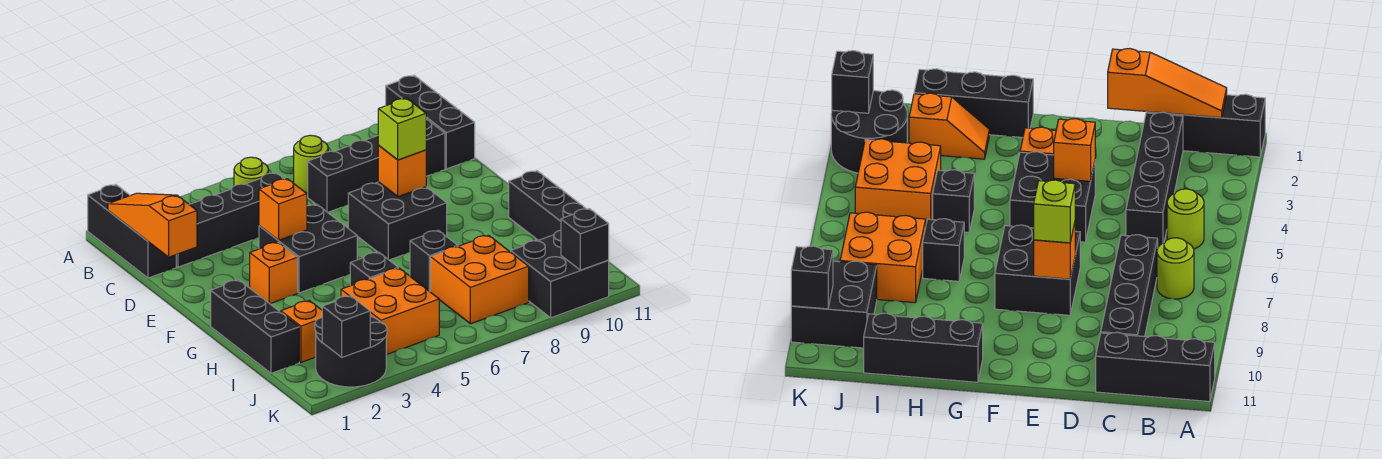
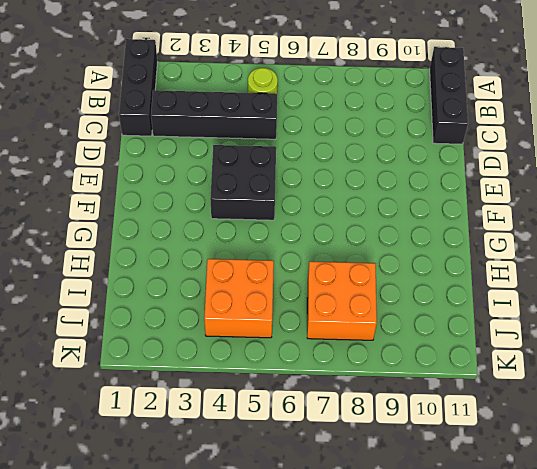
none -> lime round brick B7 level 1
none -> black brick C7:C10 level 1
none -> black brick E7:F8 level 1

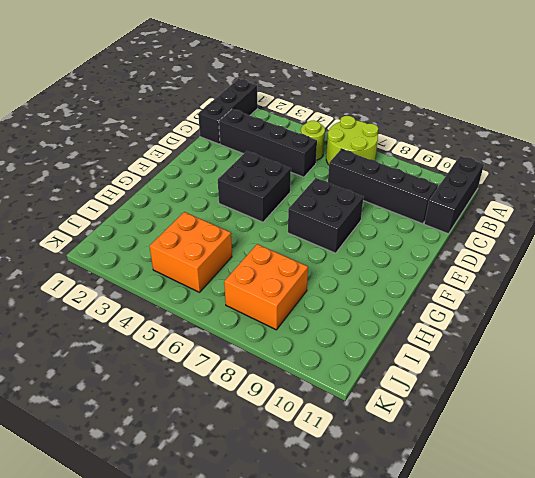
lime round brick A6:B7 level 1 -> lime round brick B7 level 1
none -> orange brick F3 level 1
none -> black brick G1:I1 level 1
none -> black brick G11:I11 level 1

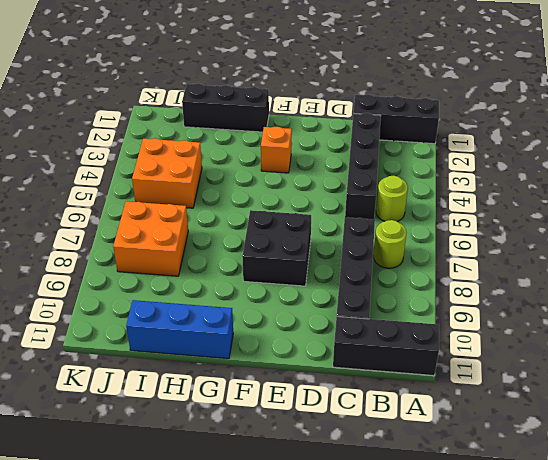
blue brick G11:I11 level 1 -> black brick G11:I11 level 1
none -> black brick E4:F5 level 1
none -> orange slope H2:I2 level 1 top I
none -> black brick H5 level 1

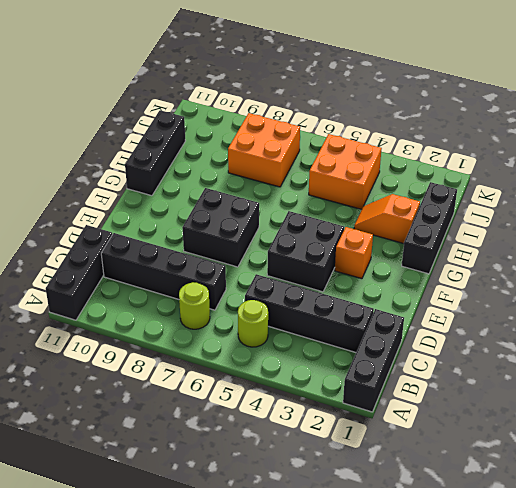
orange slope H2:H3 level 1 top 2 -> orange slope H2:I2 level 1 top I
none -> black brick H5 level 1
none -> black brick H7 level 1
none -> black round brick J2:K3 level 1

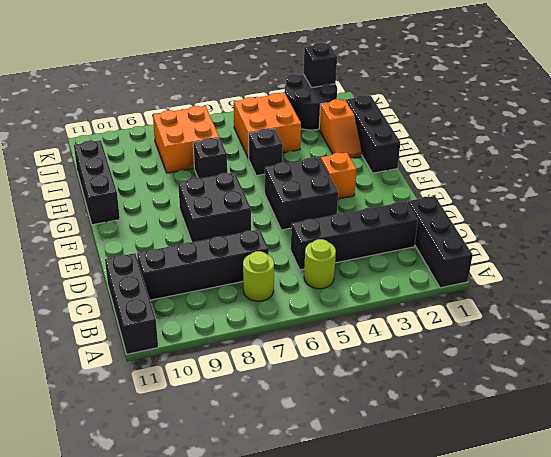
none -> black brick J9:K10 level 1
none -> orange slope B1:D1 level 2 top D
none -> orange brick E4 level 2

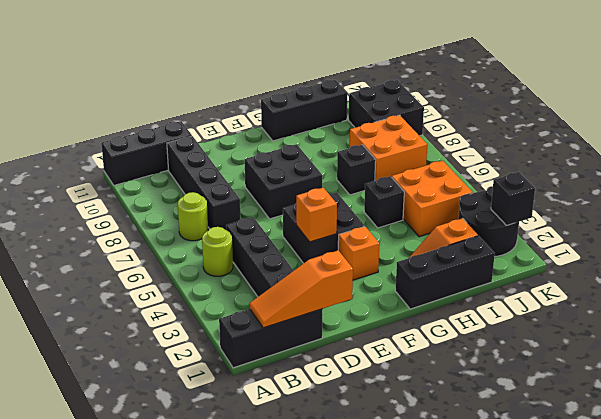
none -> orange brick E8 level 2
none -> black brick K10 level 2
none -> lime brick E8 level 3

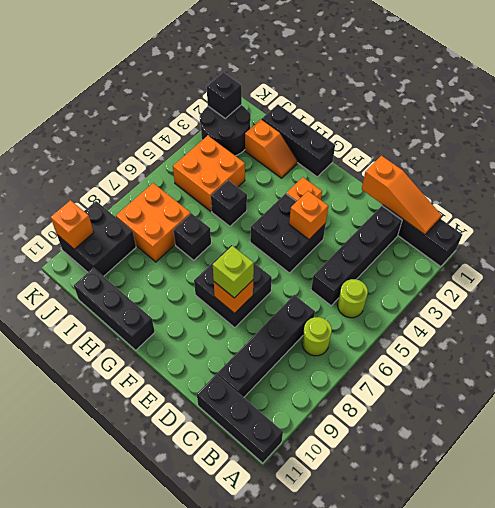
orange brick K10 level 2 -> black brick K10 level 2

